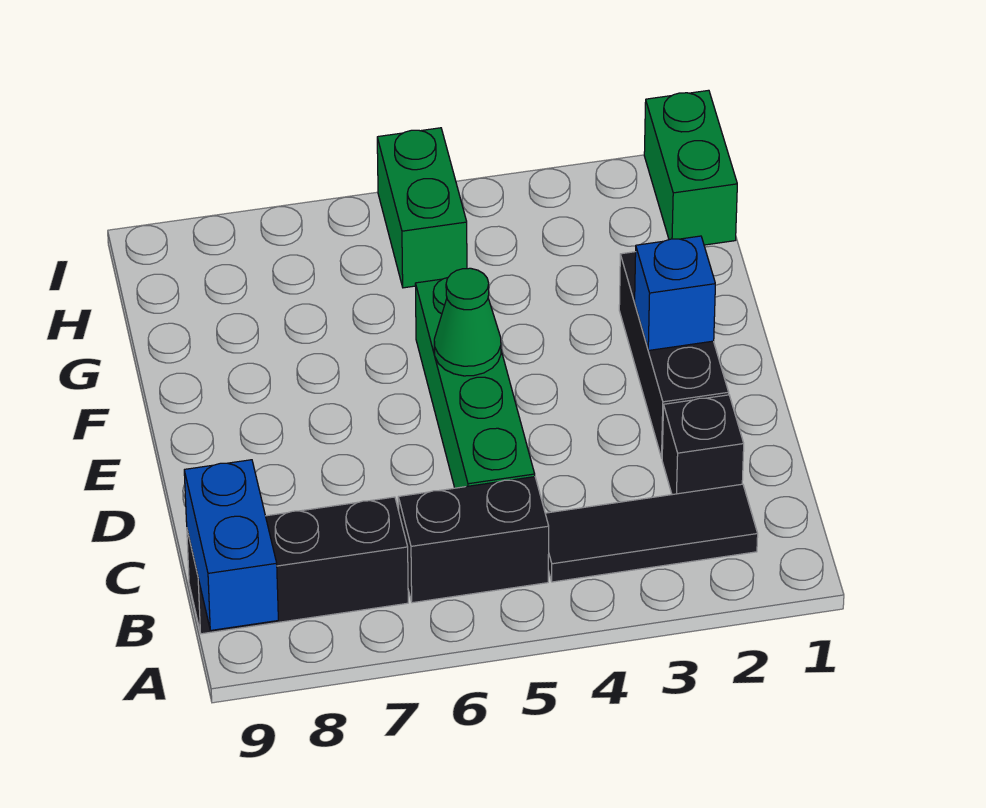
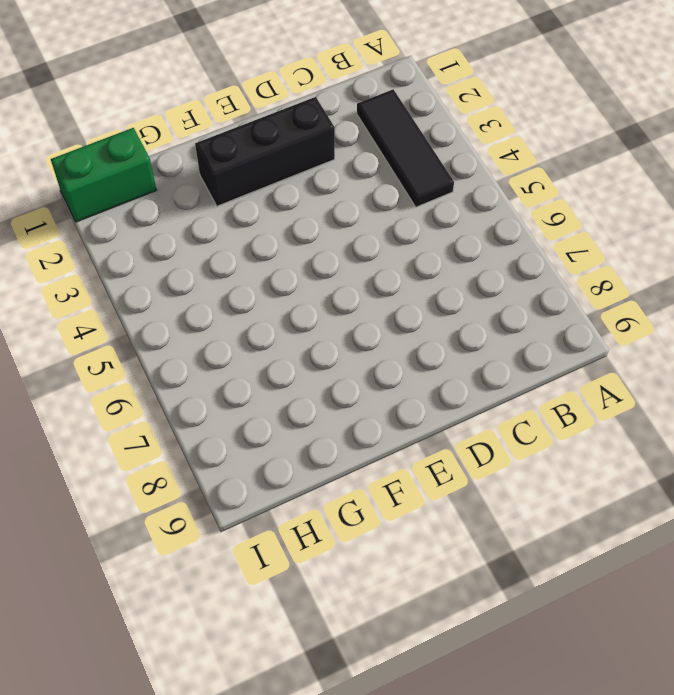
none -> black brick B5:B6 level 1
none -> black brick B7:B9 level 1

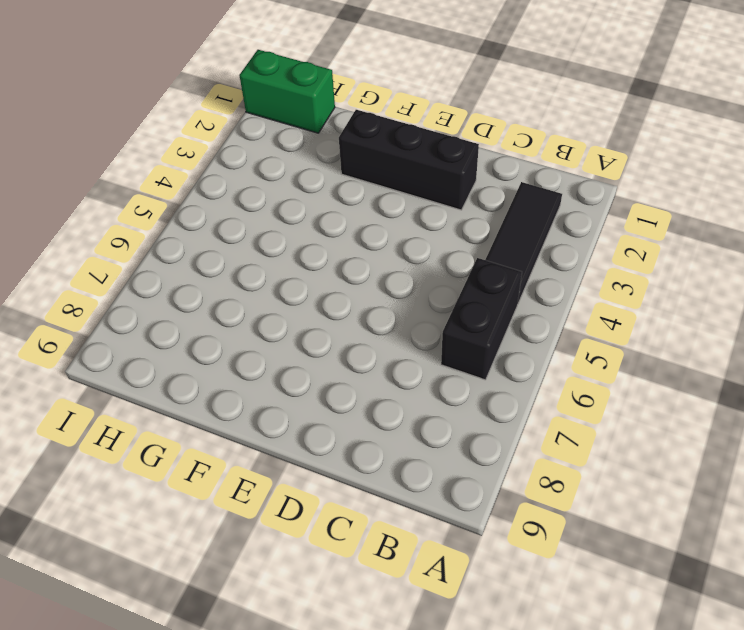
none -> black brick B7:B9 level 1
none -> black brick C2 level 1

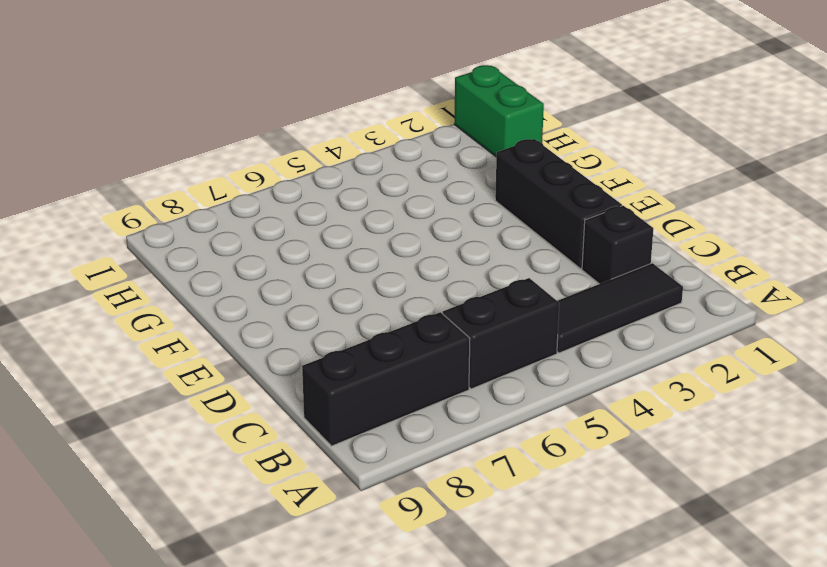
none -> green brick C5:F5 level 1
none -> green brick H5:I5 level 1

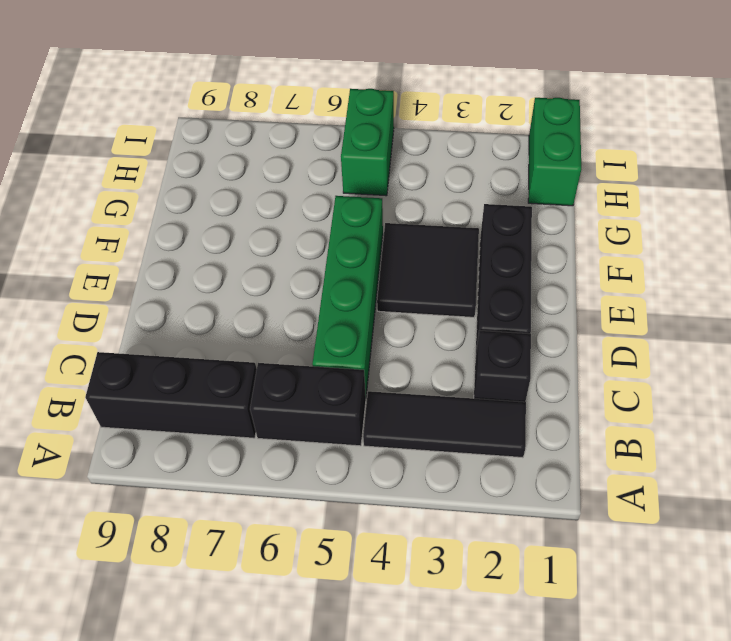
black tile E3:F4 level 1 -> none
none -> blue brick A9:B9 level 2
none -> blue brick E2 level 2

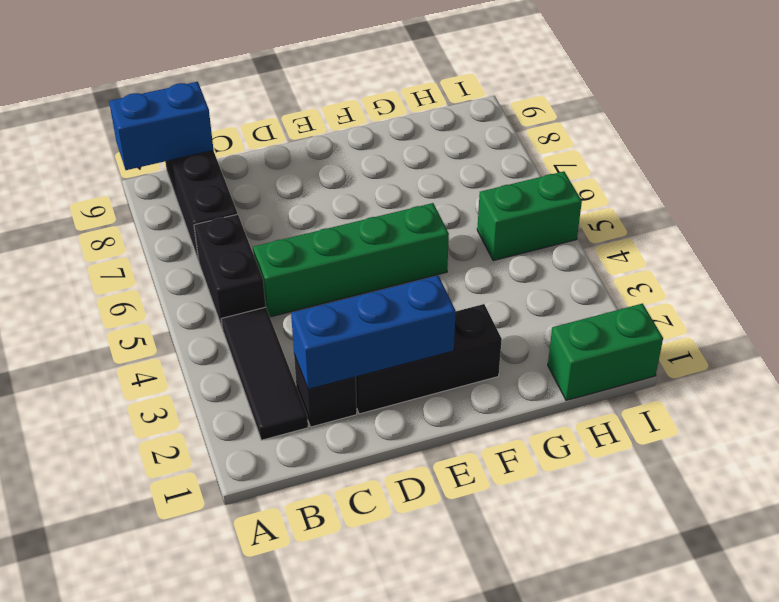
blue brick C2:E2 level 2 -> blue brick E2 level 2
none -> green cone E5 level 2

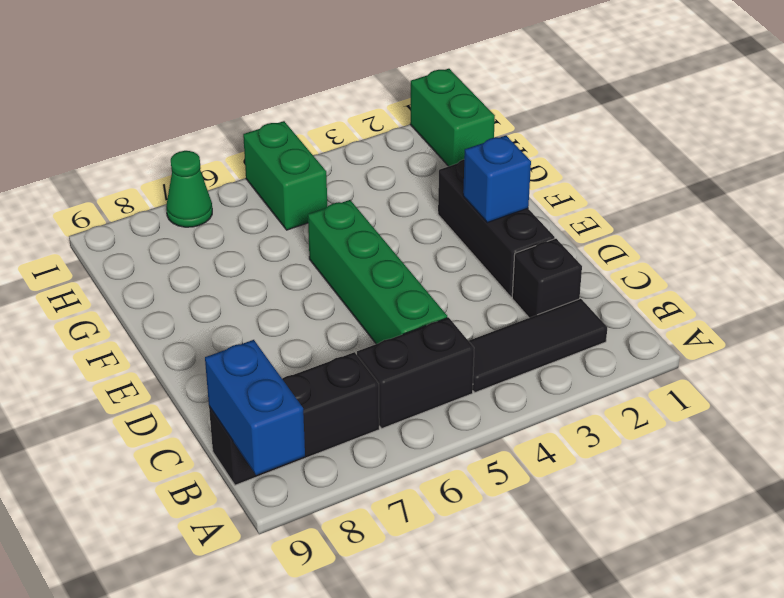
green cone I7 level 1 -> green cone E5 level 2

